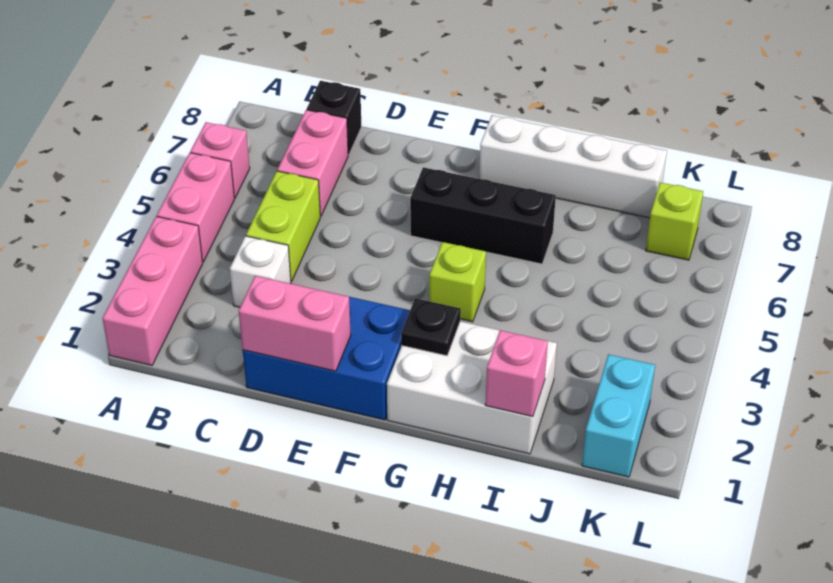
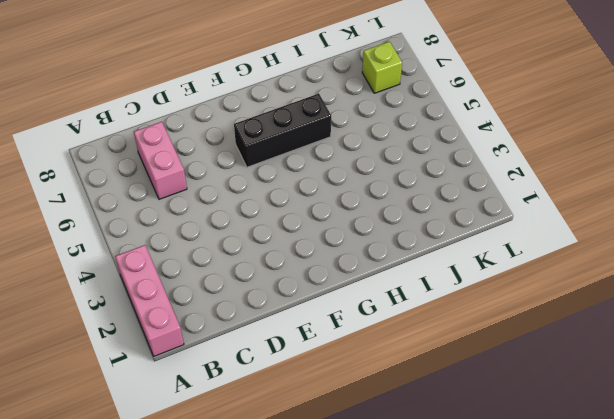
none -> pink brick A4:A5 level 1
none -> pink brick A6 level 1
none -> white brick C3 level 1

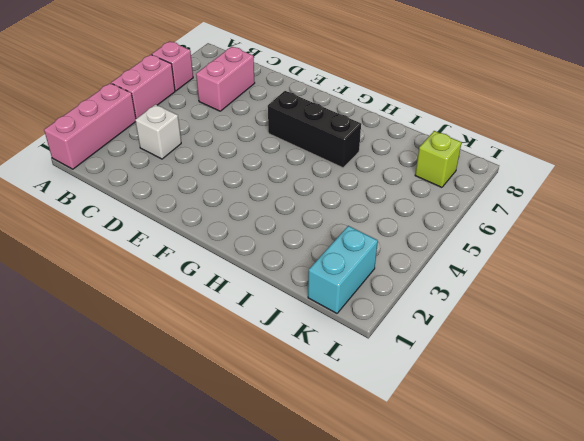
none -> lime brick C4:C5 level 1
none -> black brick C8 level 1
none -> blue brick D1:F2 level 1

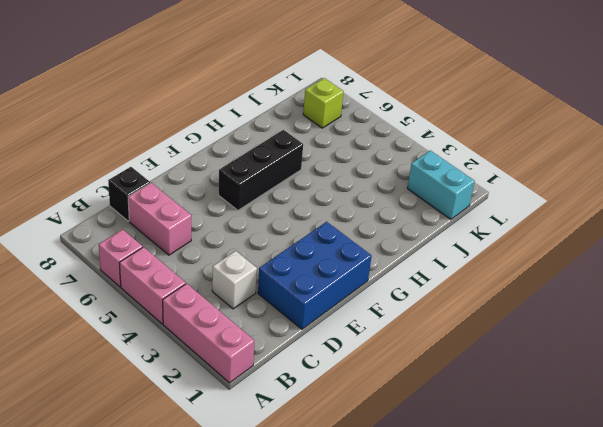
none -> lime brick C4:C5 level 1
none -> white brick G1:I2 level 1
none -> lime brick G4 level 1

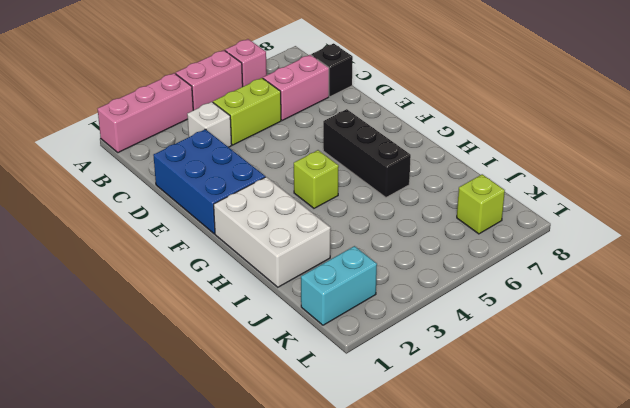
none -> white brick G8:J8 level 1
none -> pink brick D1:E1 level 2
none -> black plate G2 level 2

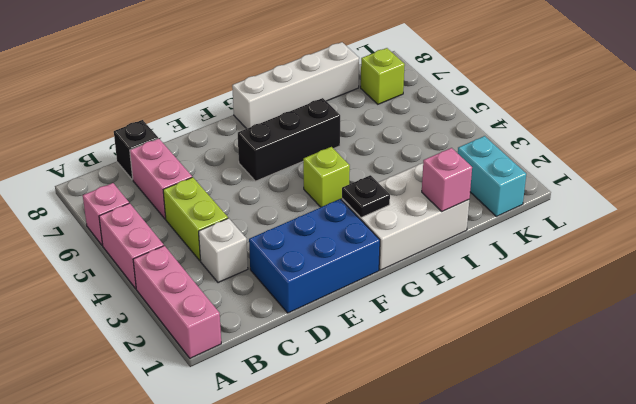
none -> pink brick D1:E1 level 2

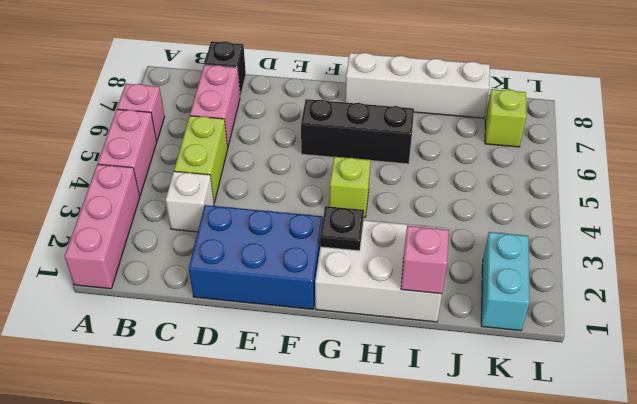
none -> pink brick D1:E1 level 2

